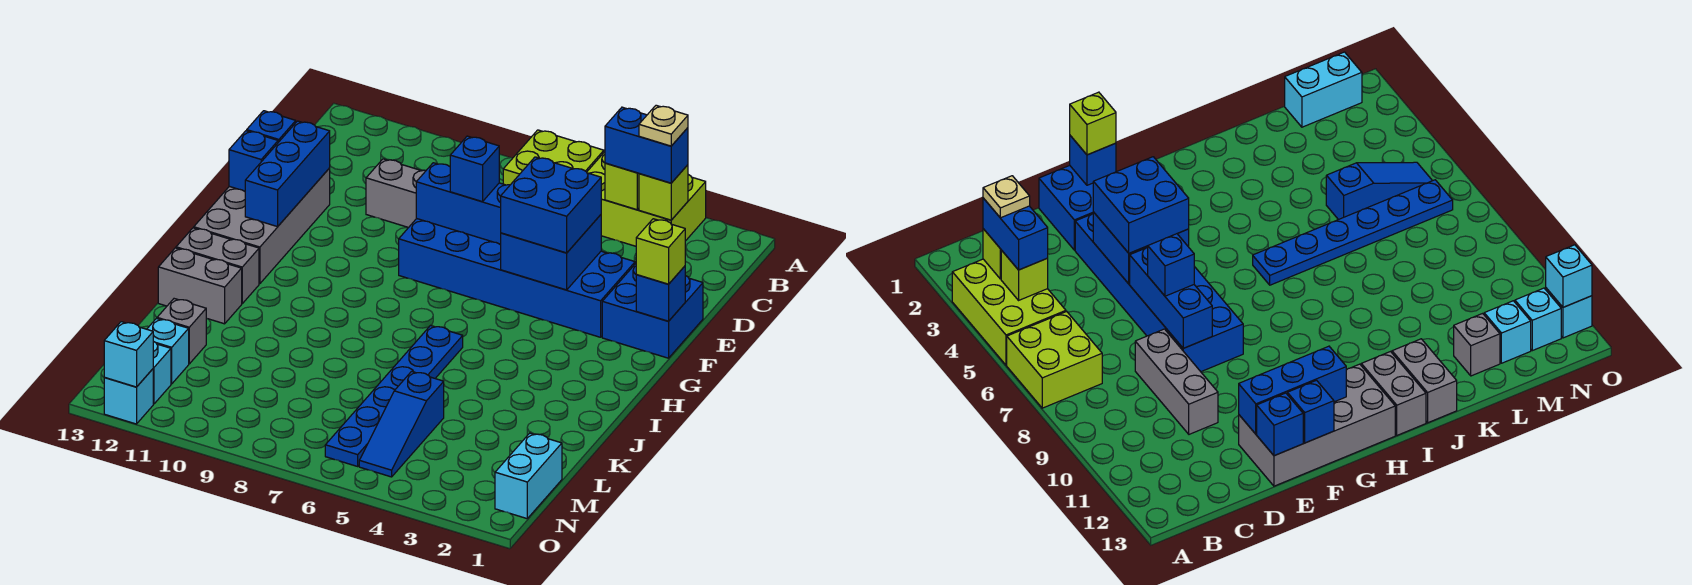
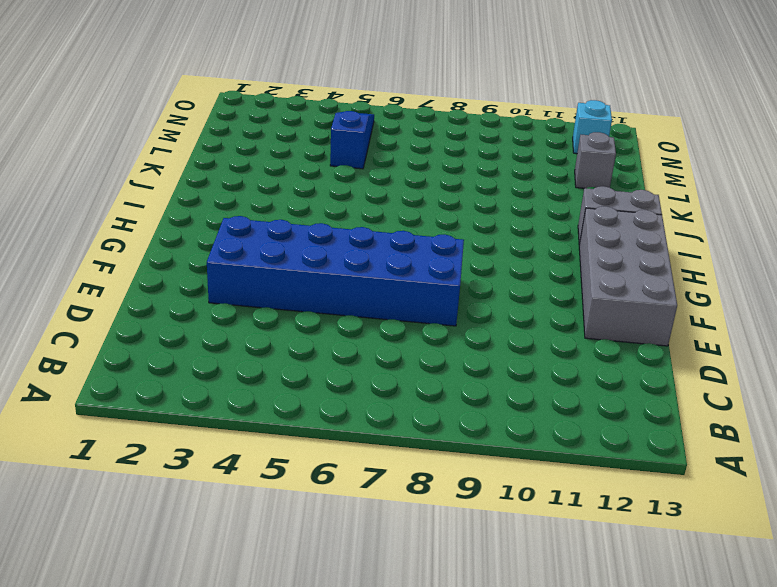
none -> lime brick A3:B5 level 1
none -> lime brick A6:B7 level 1
none -> grey brick D8:D10 level 1

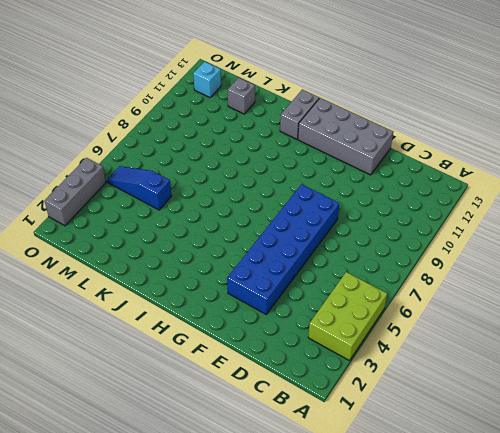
grey brick O2:O4 level 1 -> grey brick D8:D10 level 1
none -> lime brick A6:B7 level 1
none -> blue brick E1:F2 level 1
none -> blue plate I6:N6 level 1

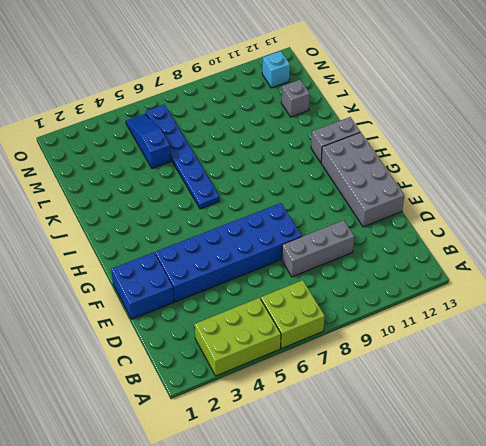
none -> grey brick J12:J13 level 1
none -> cyan brick M1:N1 level 1
none -> cyan brick M12 level 1

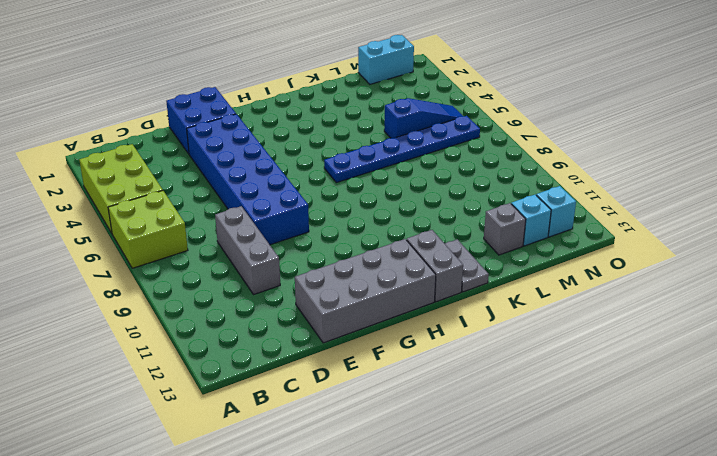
grey plate J12:J13 level 1 -> grey brick J12:J13 level 1
none -> cyan brick O12 level 1
none -> lime brick B3 level 2
none -> lime brick B4 level 2

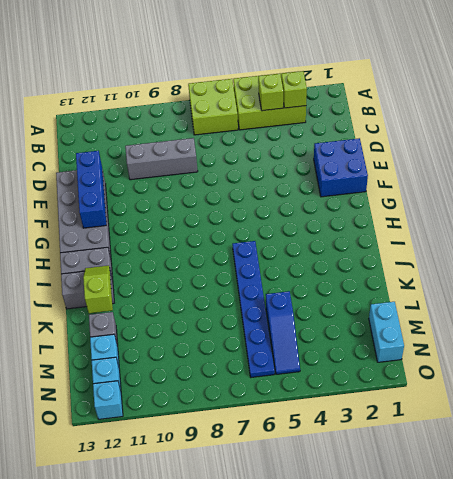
lime slope J12:K12 level 2 top K -> none
none -> blue brick E3:F8 level 1
none -> blue brick E4:F5 level 2
none -> blue brick E6:E8 level 2

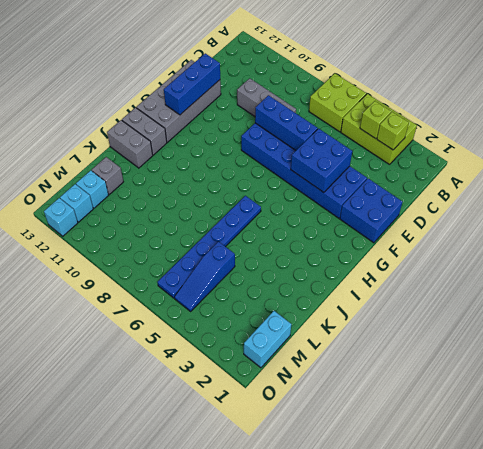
none -> blue brick E13 level 2
none -> blue brick F1 level 2
none -> blue brick F13 level 2

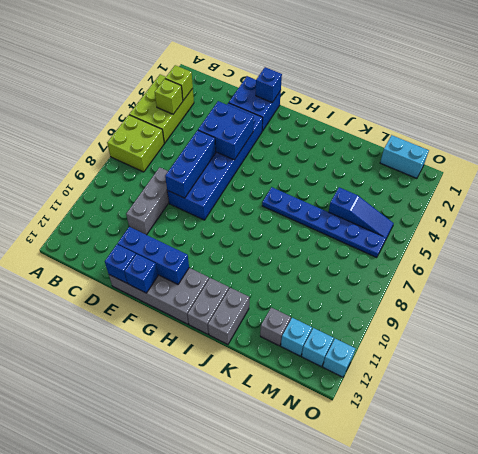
none -> cyan brick O12 level 2
none -> blue brick B3:B4 level 3
none -> blue brick E4:F5 level 3

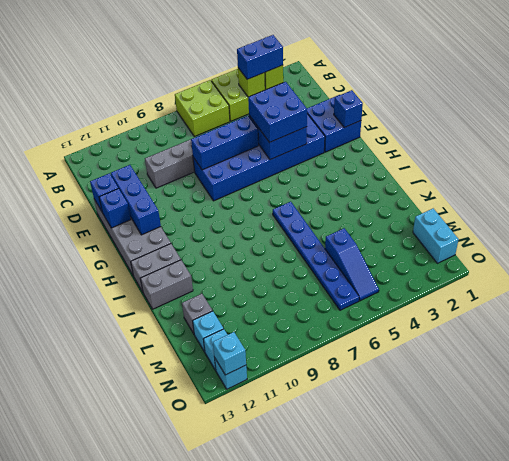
none -> blue brick E7 level 3
none -> lime brick F1 level 3
none -> tan plate B3 level 4

